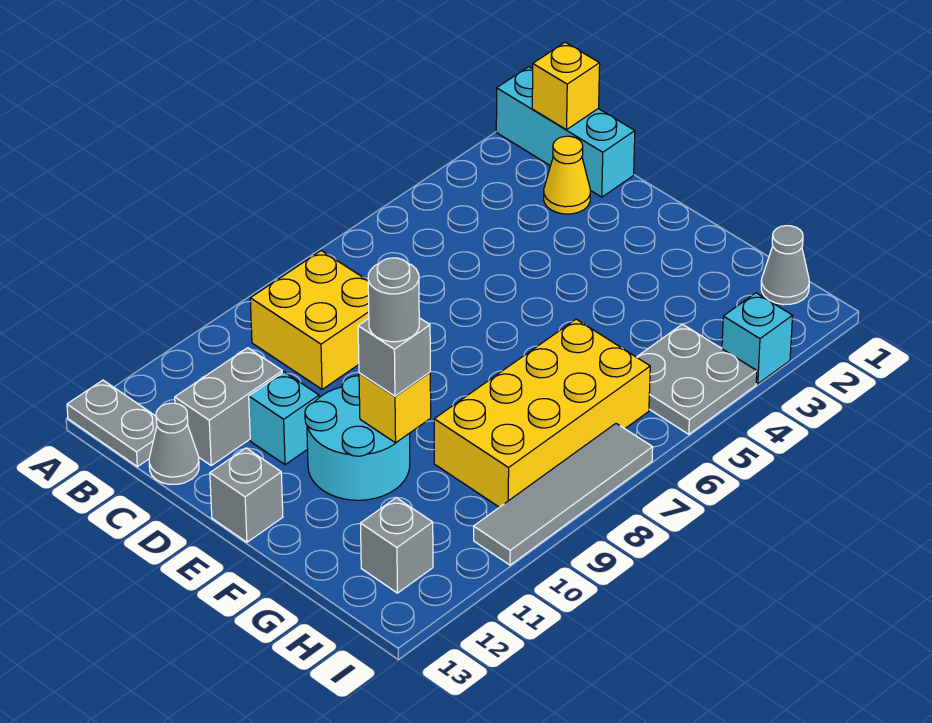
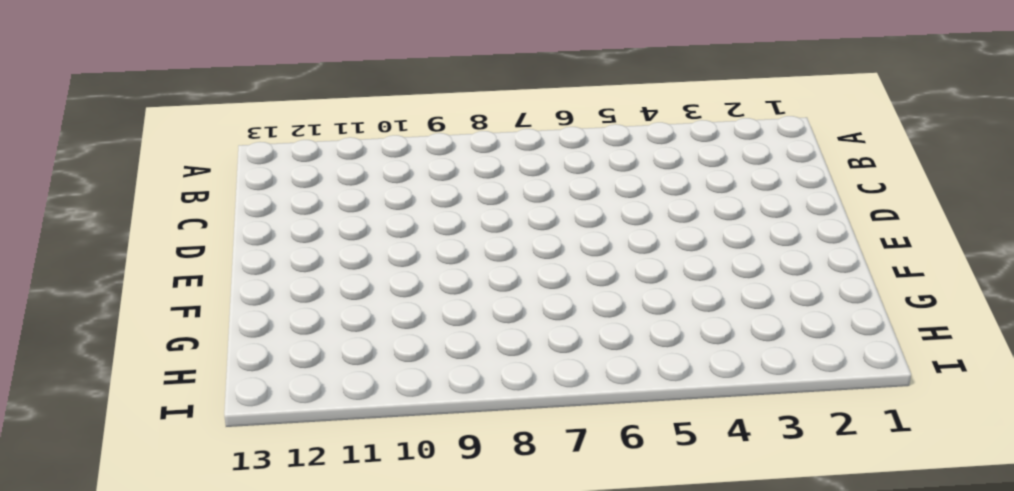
none -> cyan brick A1:C1 level 1
none -> grey plate A13:B13 level 1
none -> yellow brick B8:C9 level 1

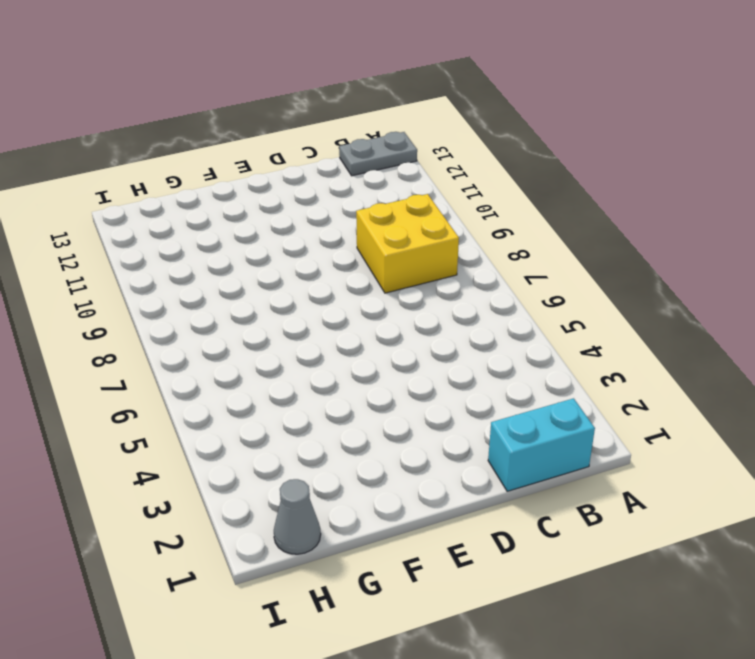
cyan brick B1:C1 level 1 -> cyan brick A1:C1 level 1
none -> yellow cone C2 level 1
none -> grey brick C11:C12 level 1
none -> grey cone C13 level 1

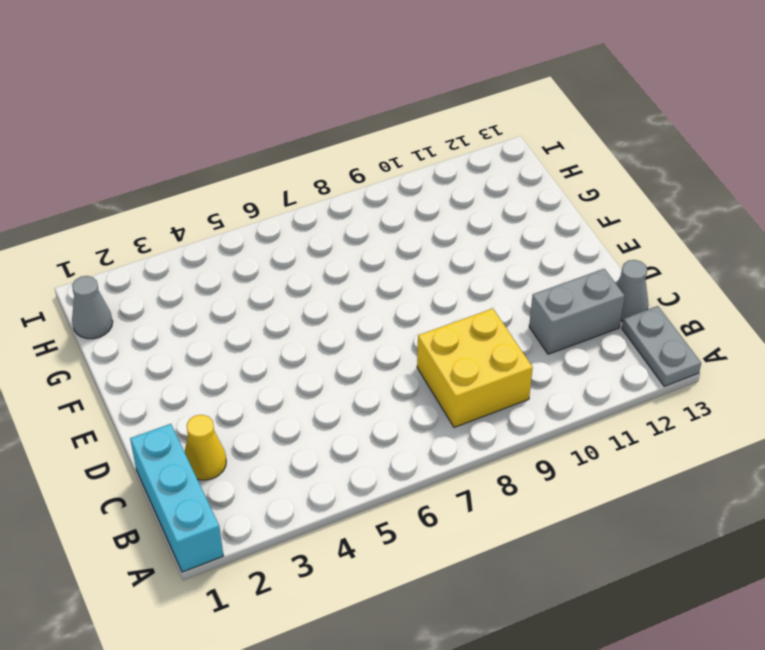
none -> cyan brick D11 level 1
none -> cyan round brick E10:F11 level 1
none -> grey brick E13 level 1

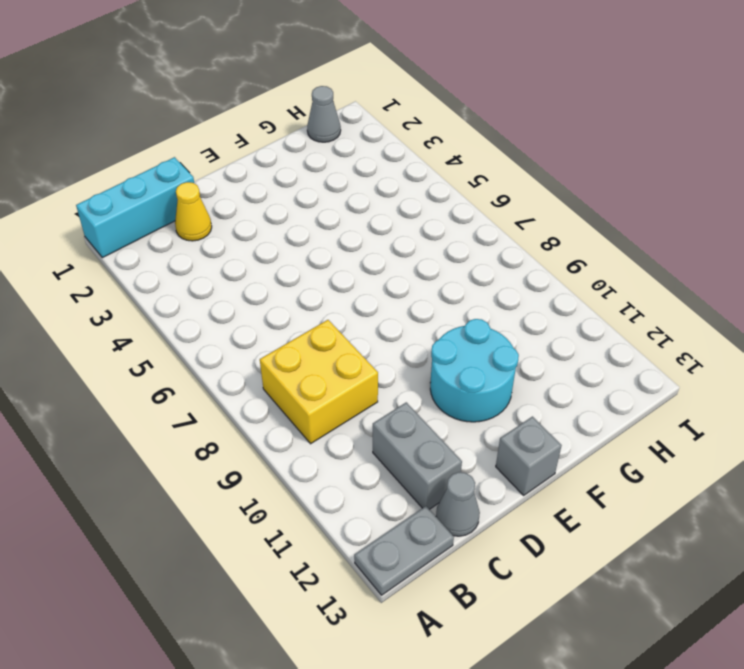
none -> cyan brick D11 level 1
none -> yellow brick G6:H9 level 1
none -> grey plate H4:I5 level 1

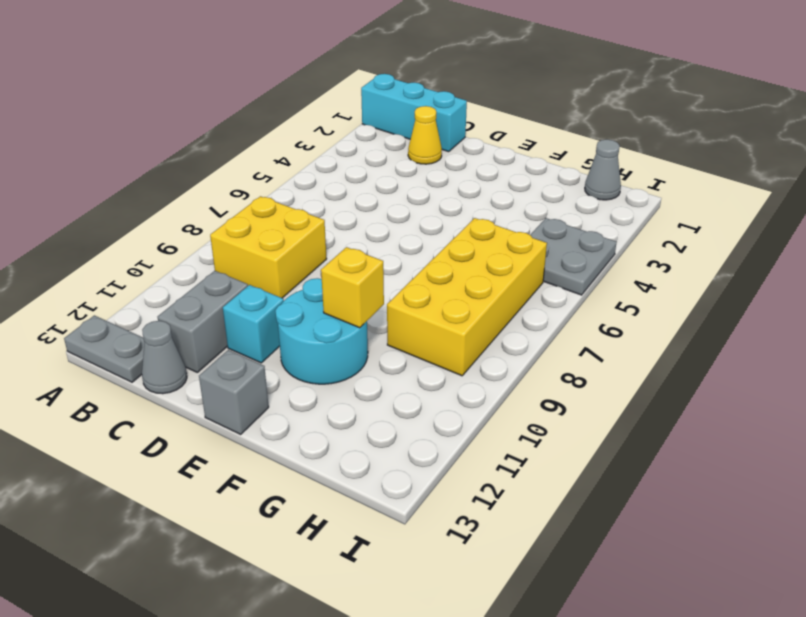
none -> grey brick H12 level 1
none -> cyan brick I3 level 1
none -> grey tile I7:I10 level 1

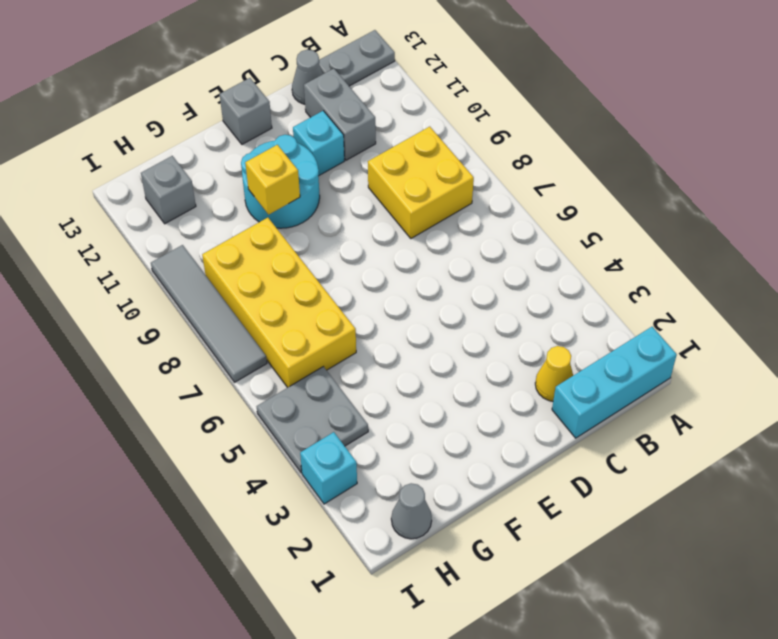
none -> yellow brick B1 level 2
none -> grey brick F10 level 3
none -> grey round brick F10 level 4

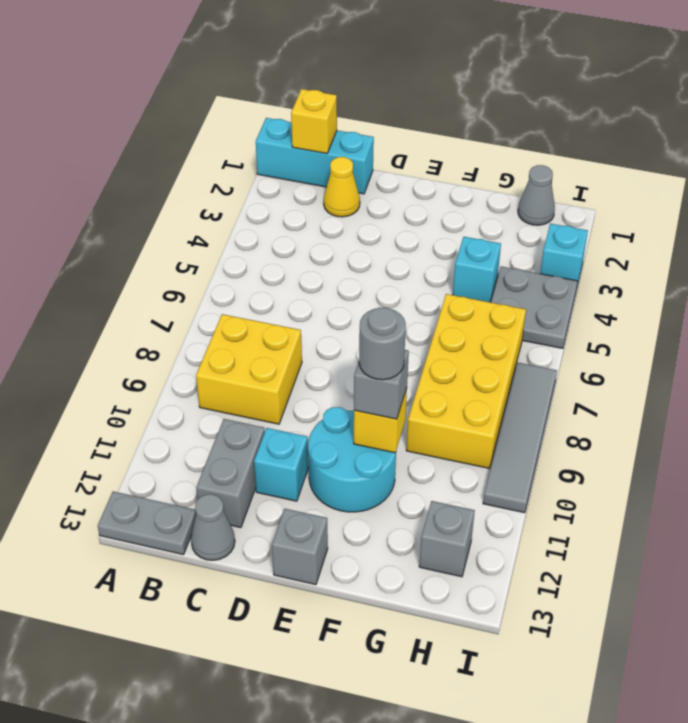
cyan brick G4 level 1 -> none

